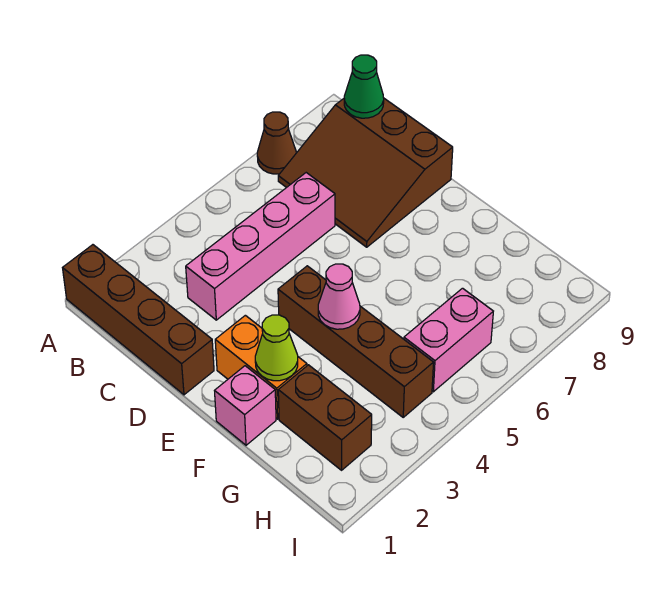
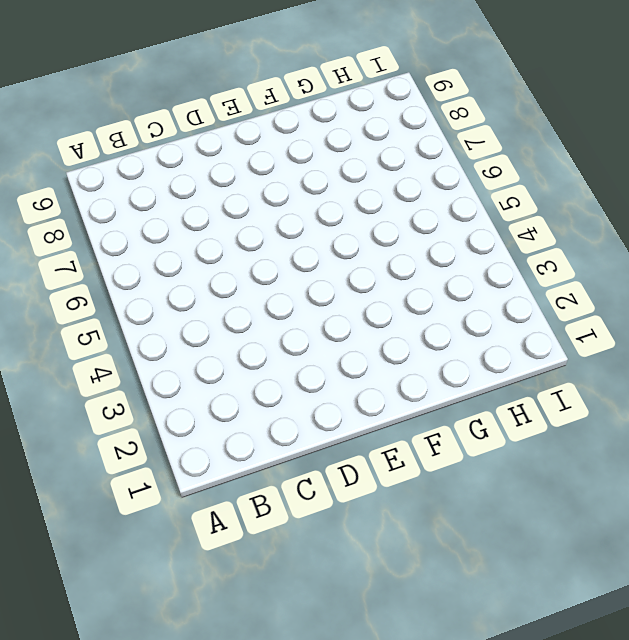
none -> brown brick A1:D1 level 1
none -> brown cone A7 level 1
none -> brown slope B7:D9 level 1 top 9

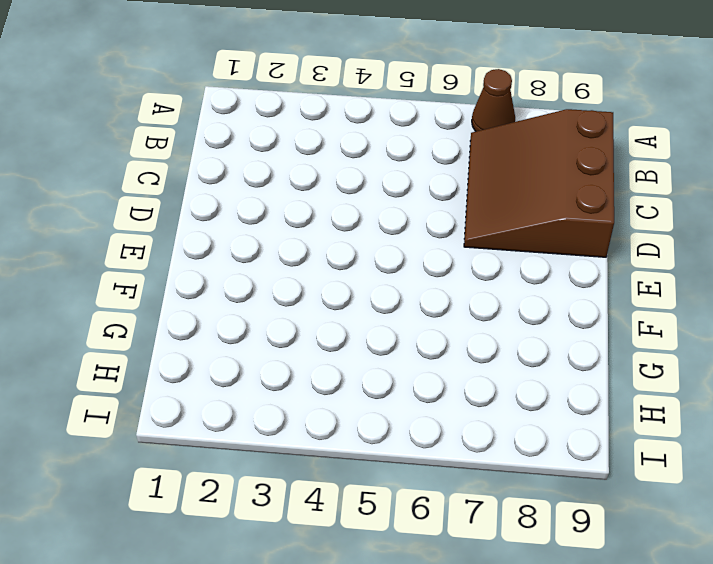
none -> brown brick A1:D1 level 1
none -> pink brick C3:C6 level 1
none -> orange brick E2:F2 level 1

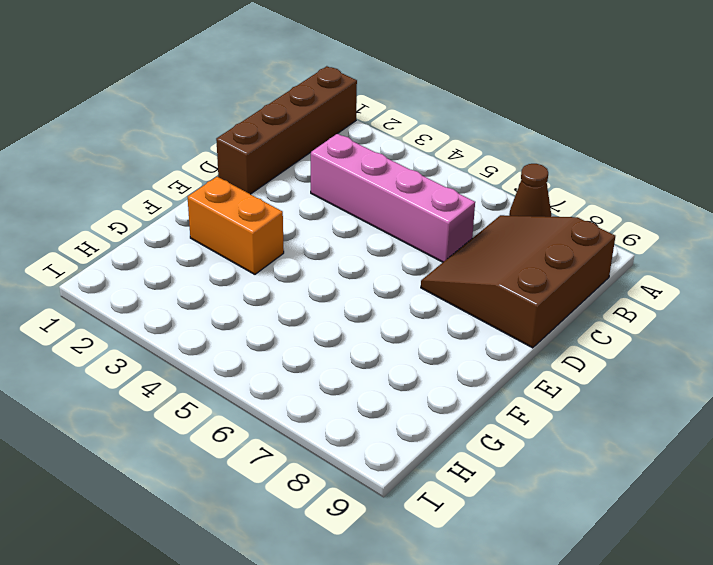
orange brick F2:F3 level 1 -> orange brick E2:F2 level 1
none -> brown brick E4:H4 level 1
none -> pink brick F1 level 1
none -> brown brick G2:H2 level 1

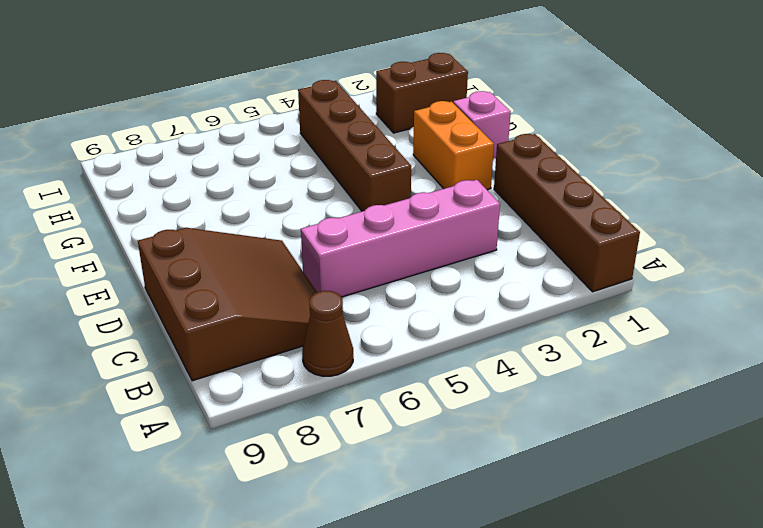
brown brick H1:H2 level 1 -> brown brick G2:H2 level 1
none -> pink brick H5:H6 level 1
none -> green cone B9 level 2
none -> lime cone F2 level 2

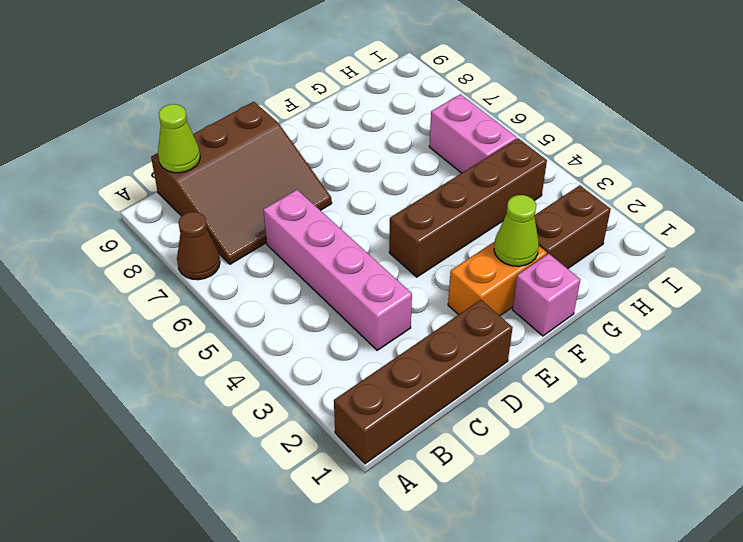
lime cone B9 level 2 -> green cone B9 level 2
none -> pink cone F4 level 2

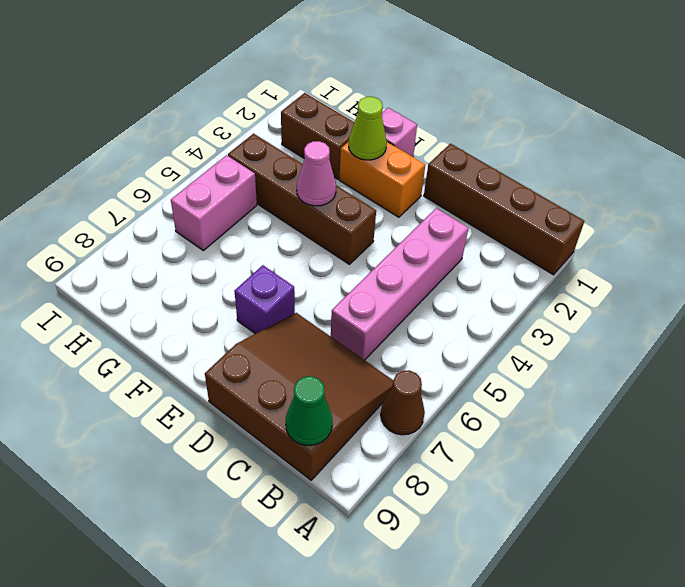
purple brick E7 level 1 -> none

